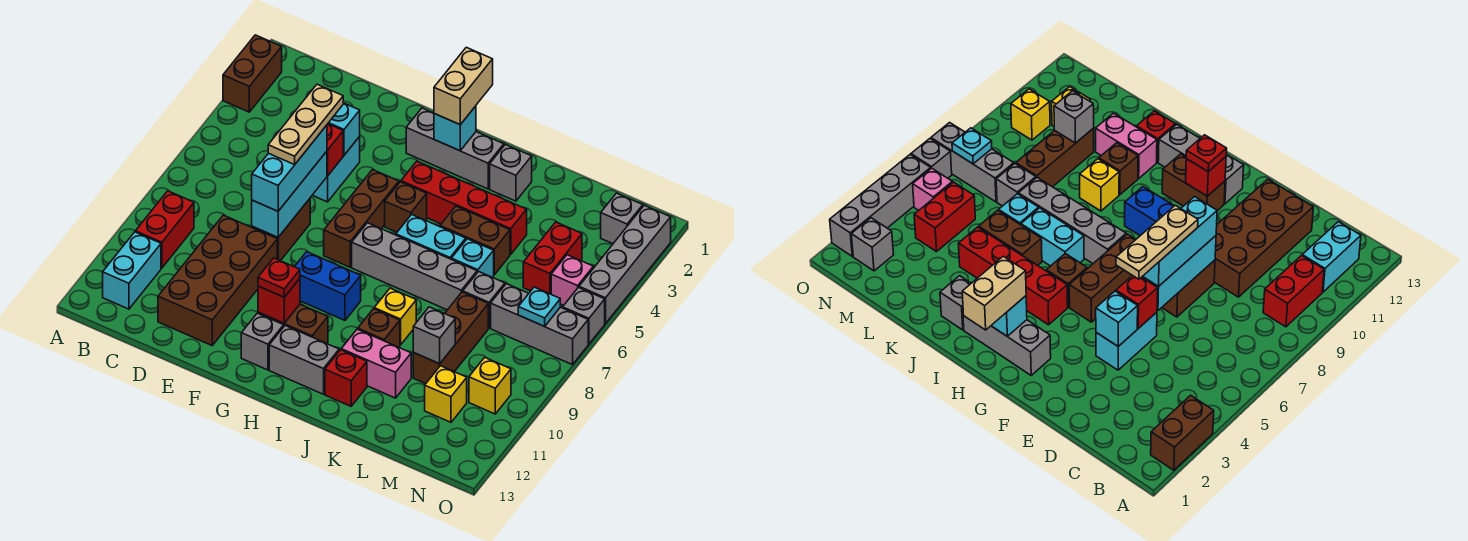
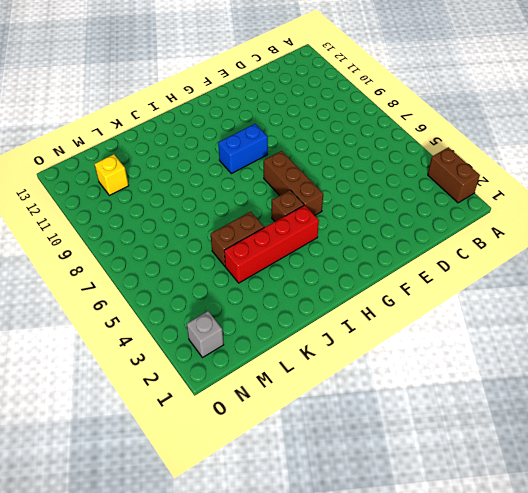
none -> red brick B9:B10 level 1
none -> cyan brick B11:B12 level 1
none -> brown brick D9:E12 level 1
none -> cyan brick E4:E5 level 1

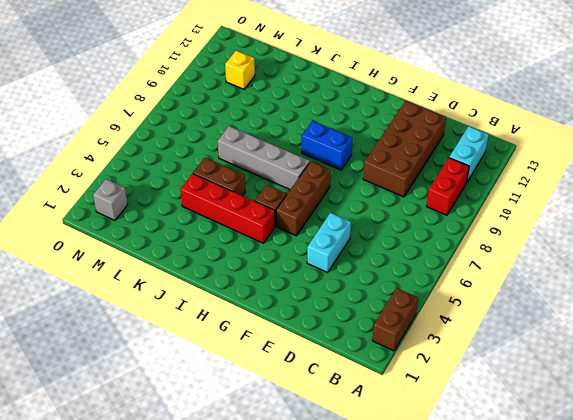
none -> brown brick E7:E8 level 1
none -> grey brick G2:I2 level 1
none -> brown brick G11:H11 level 1
none -> grey brick G12 level 1

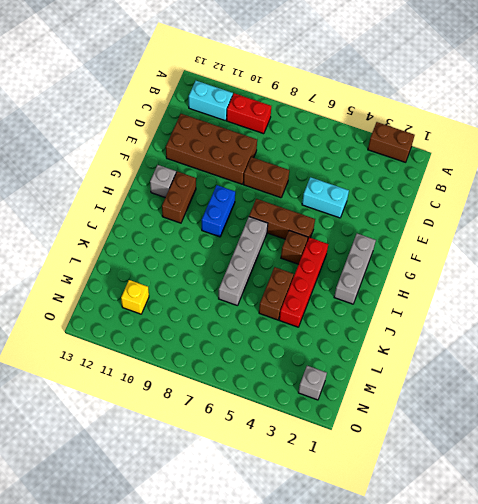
none -> grey brick H12:I12 level 1
none -> cyan brick I6:J6 level 1
none -> grey brick J2 level 1
none -> yellow brick J9 level 1

